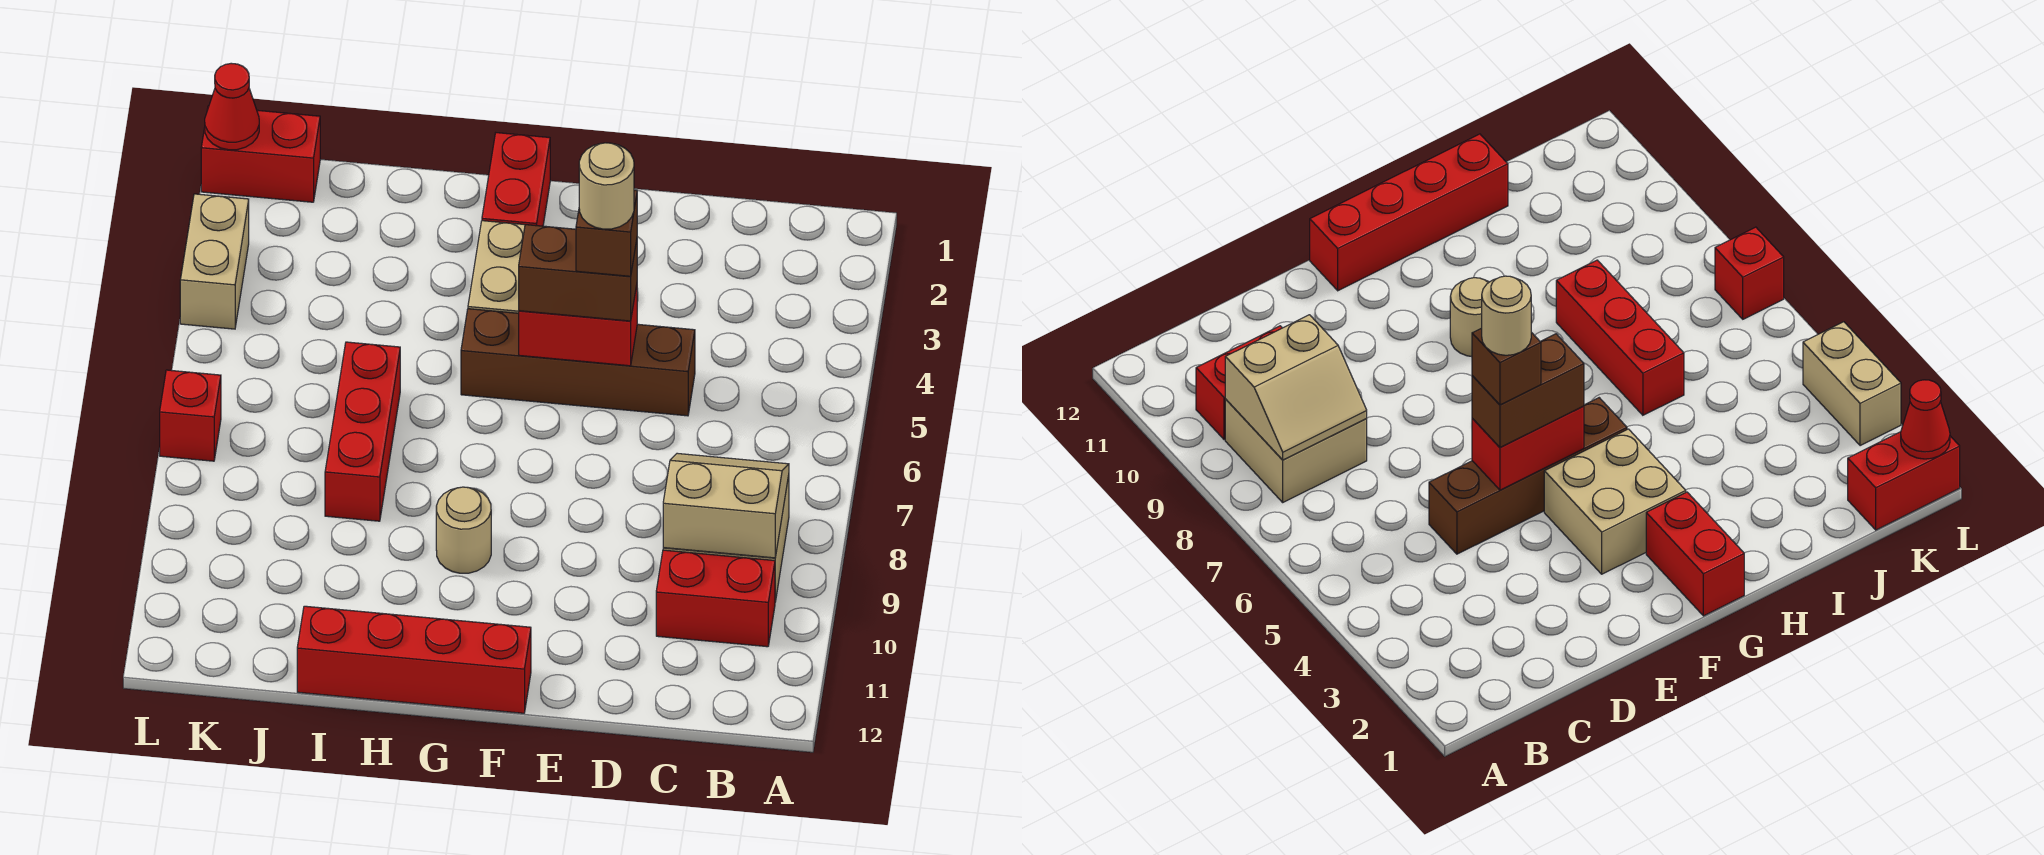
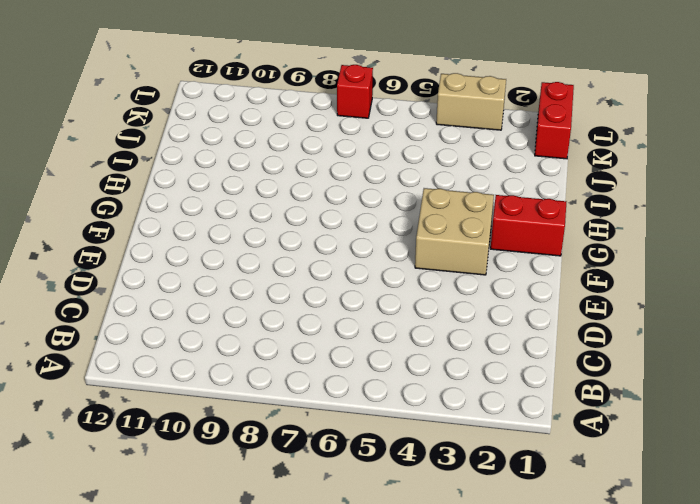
none -> tan brick B8:C9 level 1
none -> red brick B10:C10 level 1
none -> brown brick D5:G5 level 1

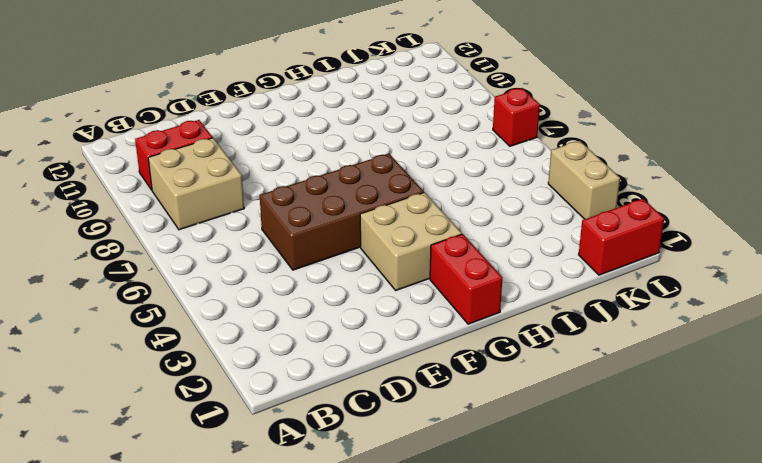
brown brick D5:G6 level 1 -> brown brick D5:G5 level 1
none -> red brick F12:I12 level 1
none -> tan round brick G9 level 1
none -> red brick I6:I8 level 1

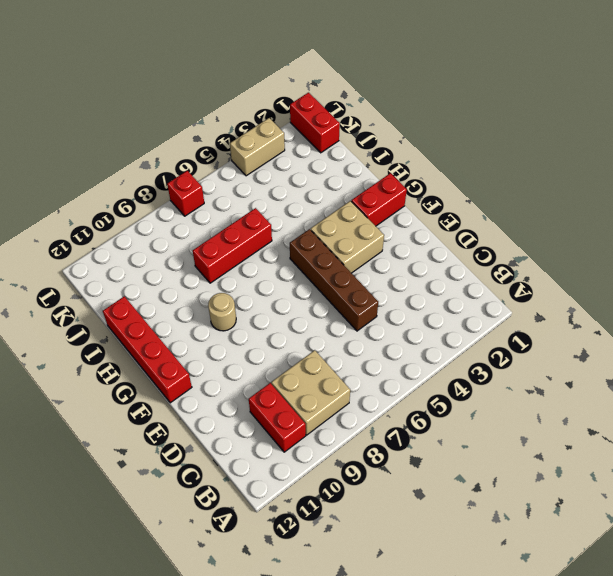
none -> tan slope B8:C9 level 2 top 9
none -> red brick E5:F5 level 2
none -> red cone L1 level 2

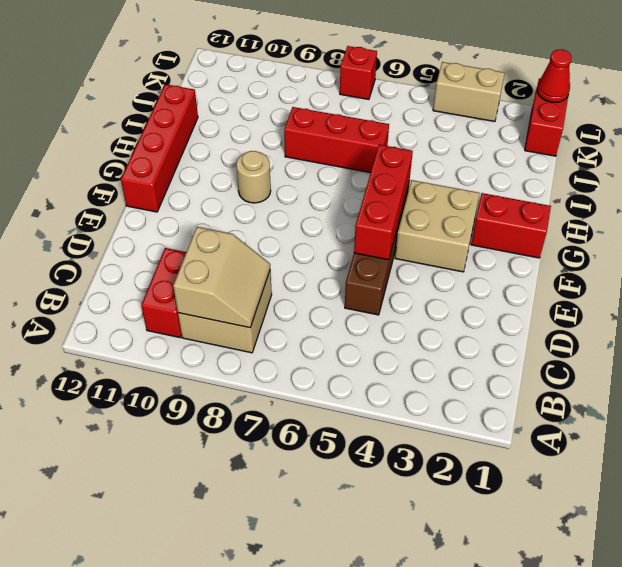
red brick E5:G5 level 2 -> red brick E5:F5 level 2
none -> brown brick E5:F5 level 3
none -> brown brick E5 level 4
none -> tan round brick E5 level 5

